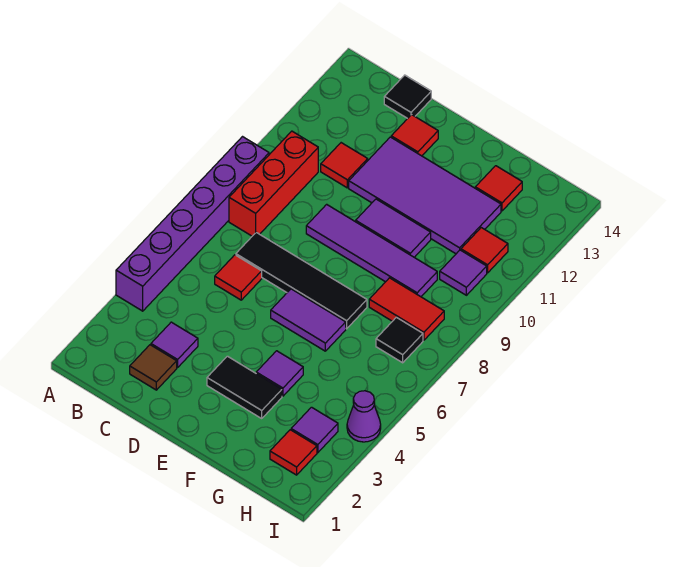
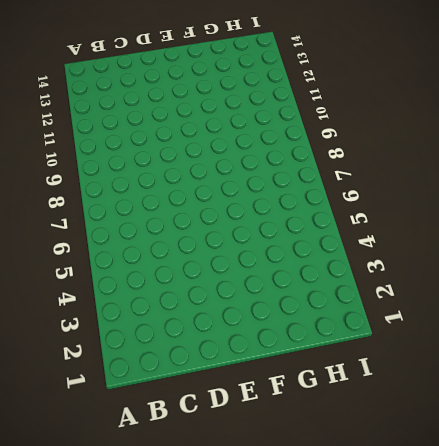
none -> purple brick A4:A9 level 1
none -> red brick B8:B10 level 1
none -> brown tile C2 level 1

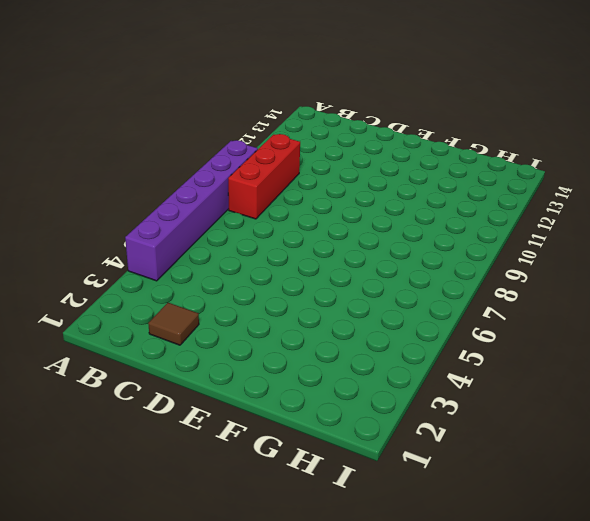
none -> purple tile C3 level 1
none -> red tile C6 level 1
none -> black tile C7:F7 level 1

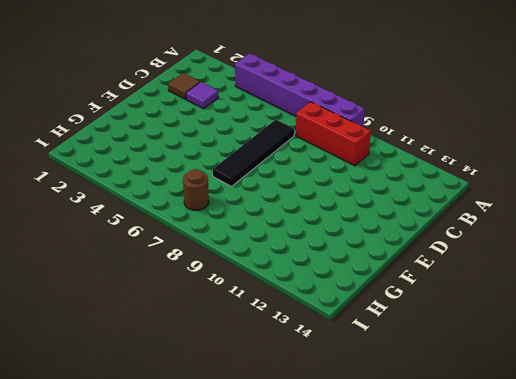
brown round brick H7 level 1 -> black tile H7 level 1
none -> red tile C6 level 1
none -> red tile C11 level 1
none -> black tile C14 level 1

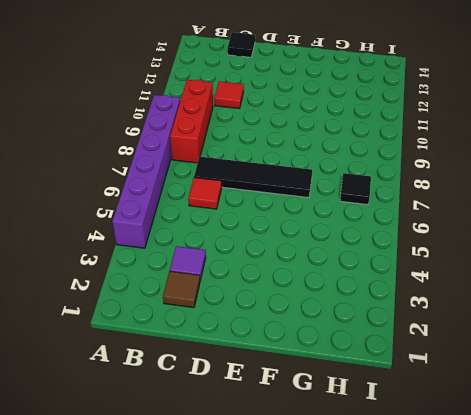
none -> purple tile D9:G9 level 1
none -> purple tile D11:G12 level 1
none -> red tile D13 level 1

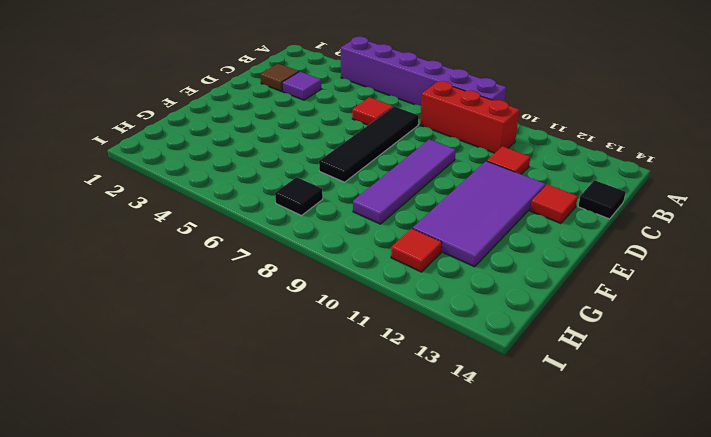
none -> black tile E3:F3 level 1
none -> purple tile E6:F6 level 1
none -> purple tile E10:F10 level 1

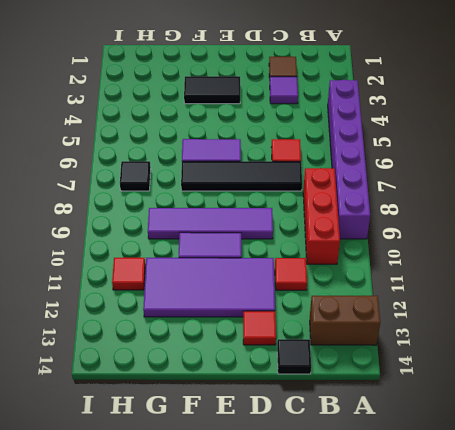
brown brick A13:B13 level 1 -> none
none -> purple tile F4 level 1
none -> red tile G8:H8 level 1
none -> red tile G13 level 1

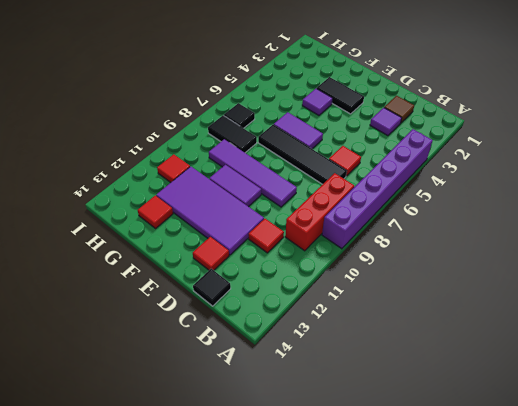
black tile G8:H8 level 1 -> red tile G8:H8 level 1
none -> red tile H2 level 1
none -> purple tile H3 level 1
none -> purple tile H10 level 1

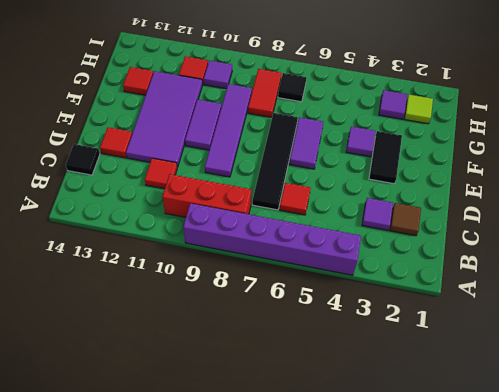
lime tile H2 level 1 -> red tile H2 level 1
none -> purple cone I4 level 1

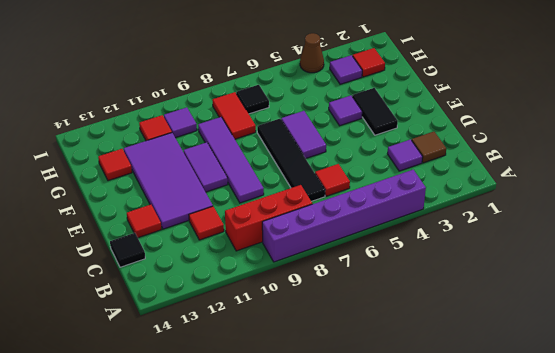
brown cone I4 level 1 -> purple cone I4 level 1

